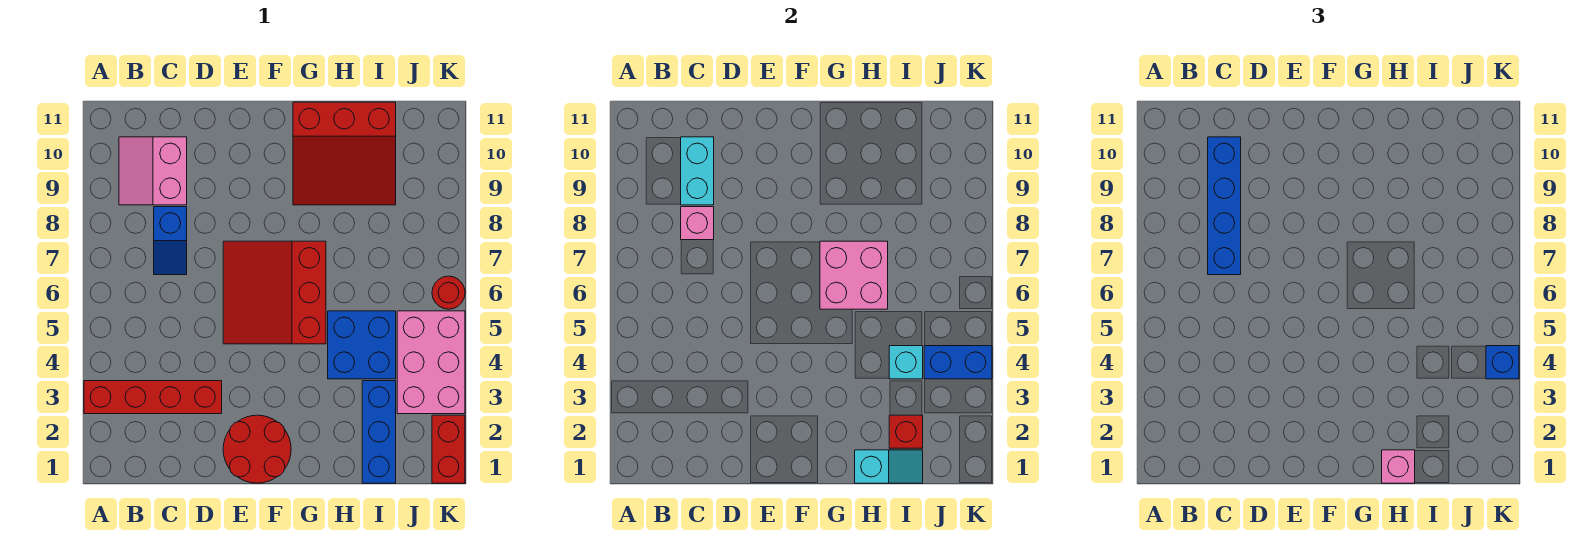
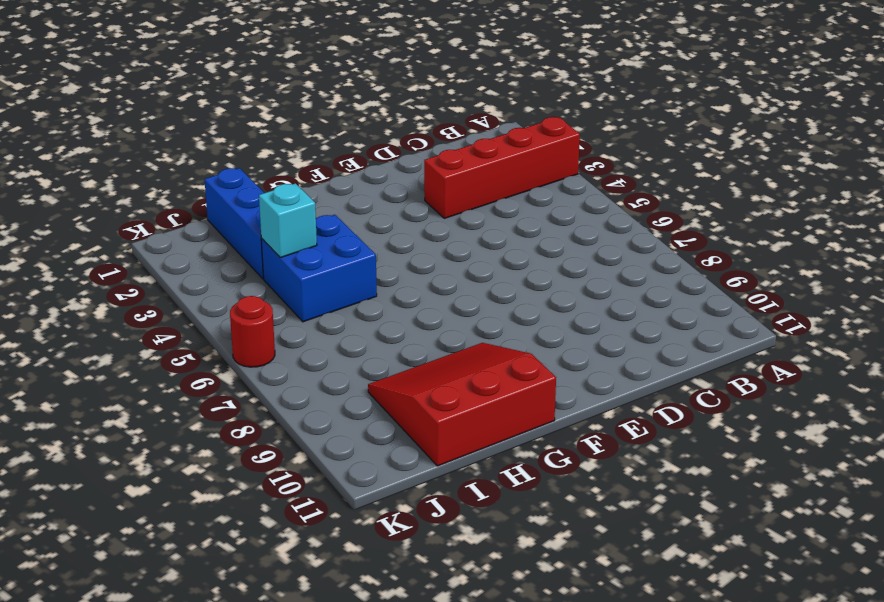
none -> pink slope B9:C10 level 1 top C
none -> blue slope C7:C8 level 1 top 8
none -> red round brick E1:F2 level 1

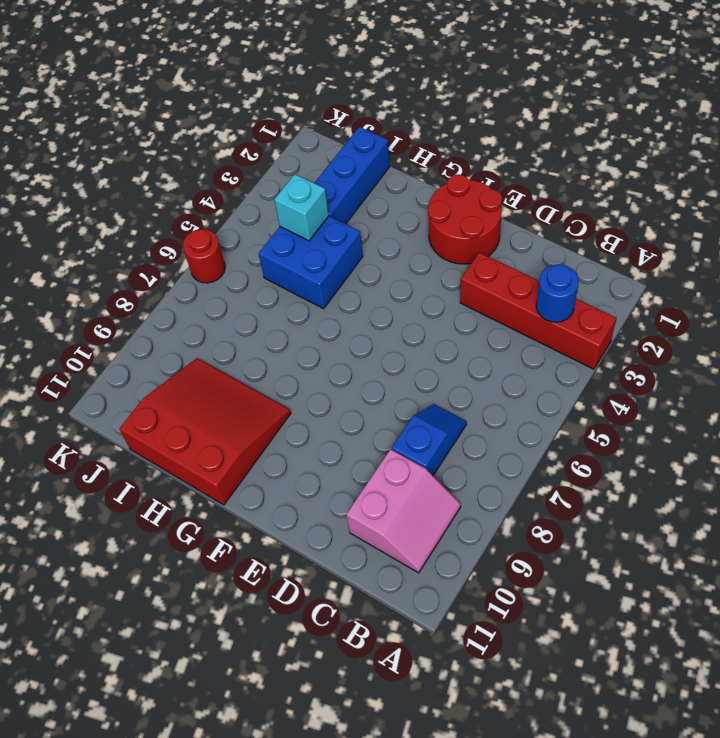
blue round brick B3 level 2 -> none
none -> red slope E5:G7 level 1 top G
none -> pink brick J3:K5 level 1
none -> red brick K1:K2 level 1

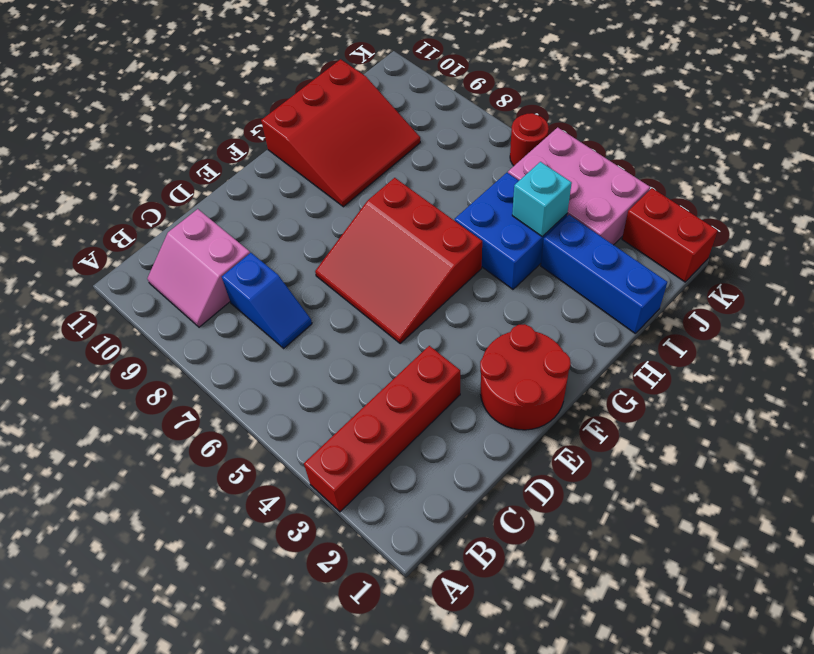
none -> pink brick C8 level 2
none -> cyan brick C9:C10 level 2
none -> pink brick G6:H7 level 2

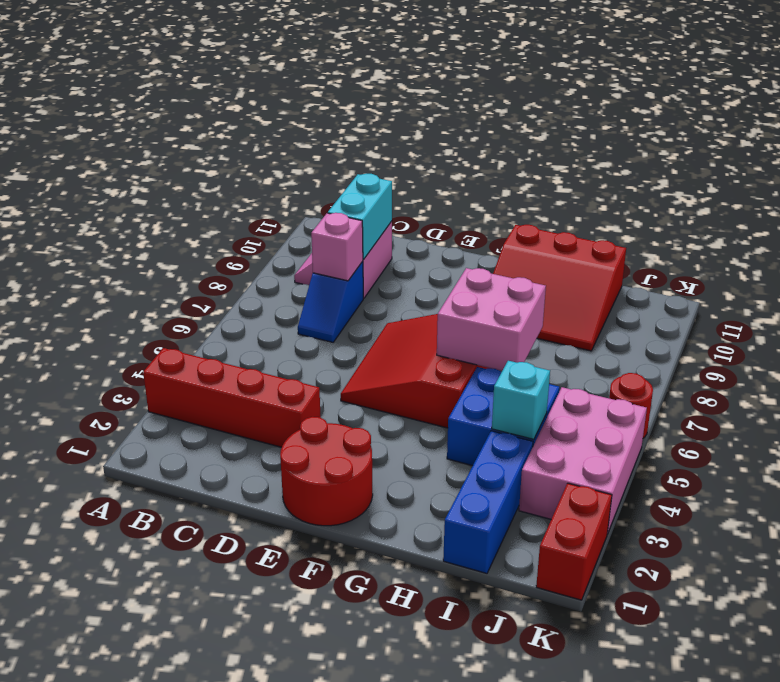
none -> cyan slope H1:I1 level 2 top H
none -> red brick I2 level 2
none -> blue brick J4:K4 level 2

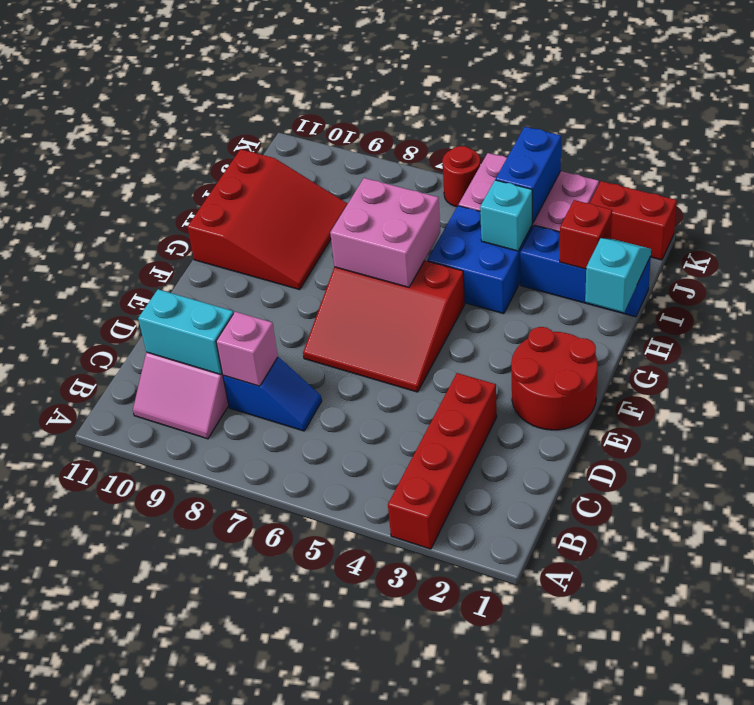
none -> blue brick C7:C10 level 3
none -> pink brick H1 level 3
none -> blue brick K4 level 3

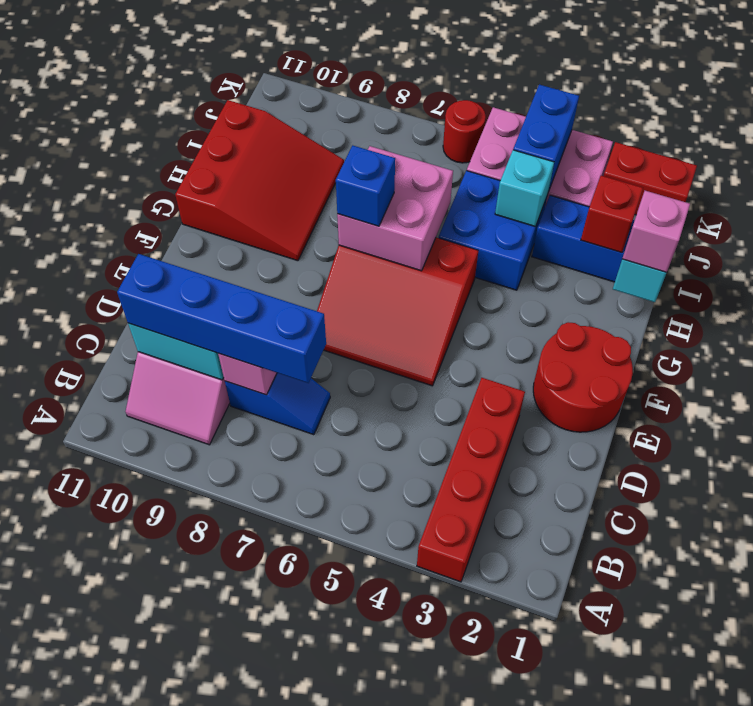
blue brick G7 level 3 -> blue brick K4 level 3

